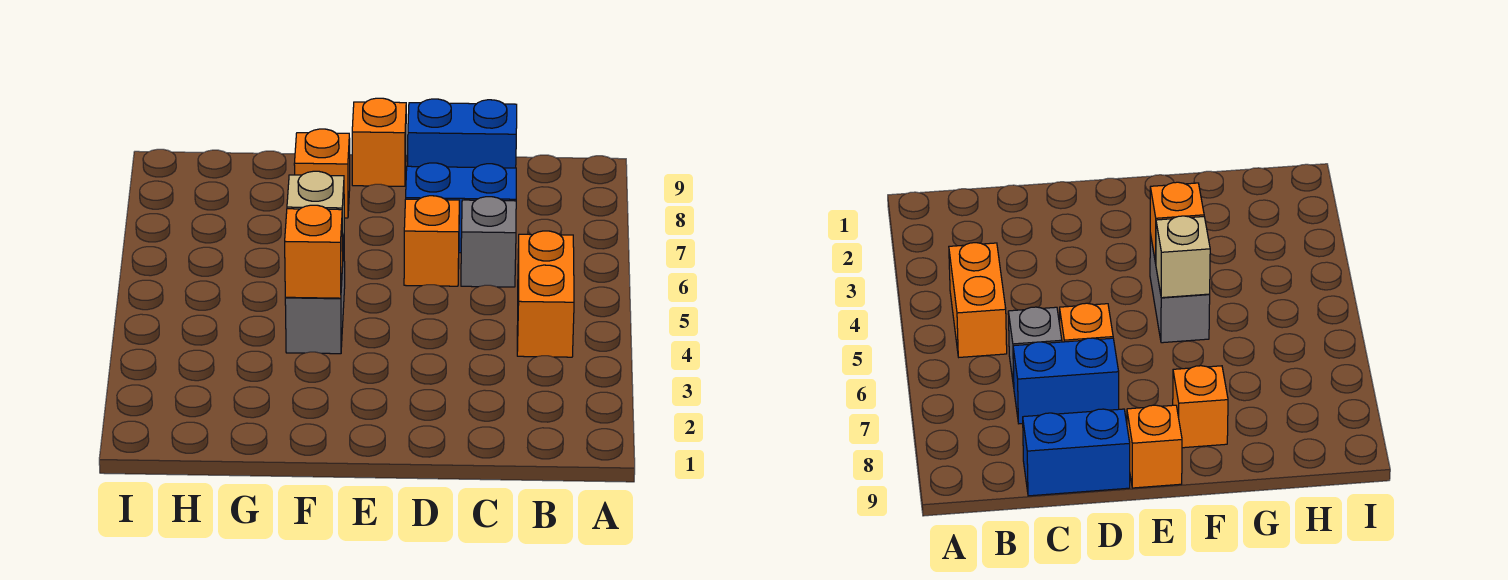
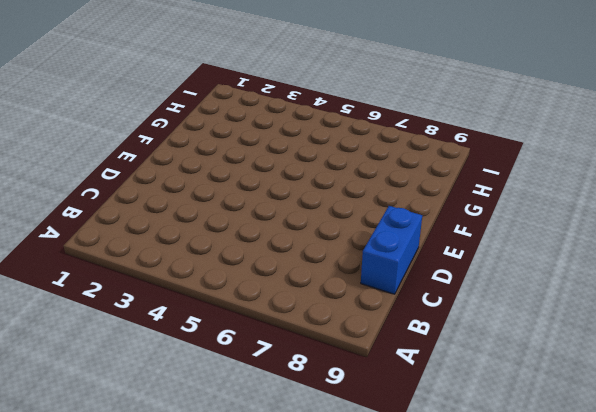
none -> orange brick B4:B5 level 1
none -> grey brick C6 level 1

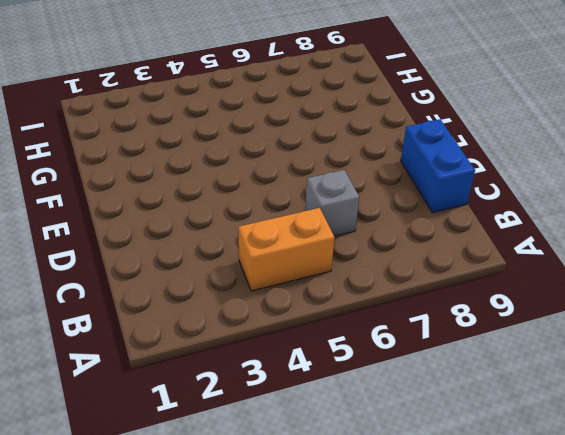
none -> blue brick C7:D7 level 1
none -> orange brick D6 level 1

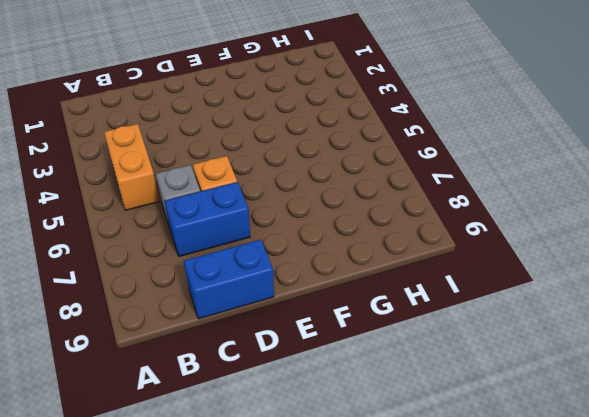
none -> orange brick E9 level 1
none -> grey brick F4:F5 level 1

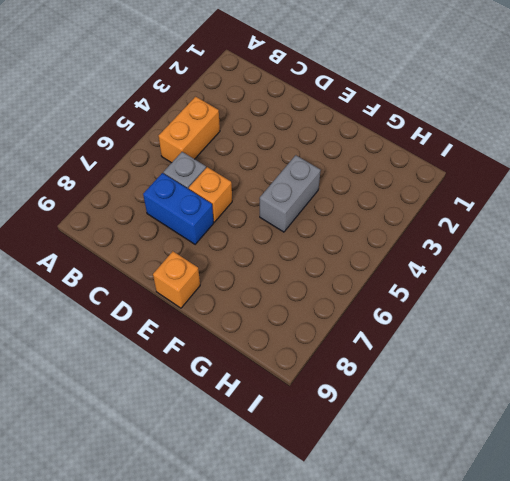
none -> blue brick C9:D9 level 1
none -> orange brick F8 level 1

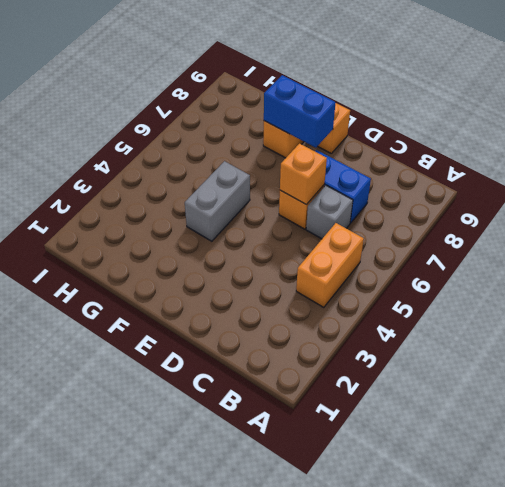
orange brick D6 level 2 -> orange brick F4 level 2
blue brick E8:F8 level 2 -> blue brick C9:D9 level 1
none -> tan brick F5 level 2

